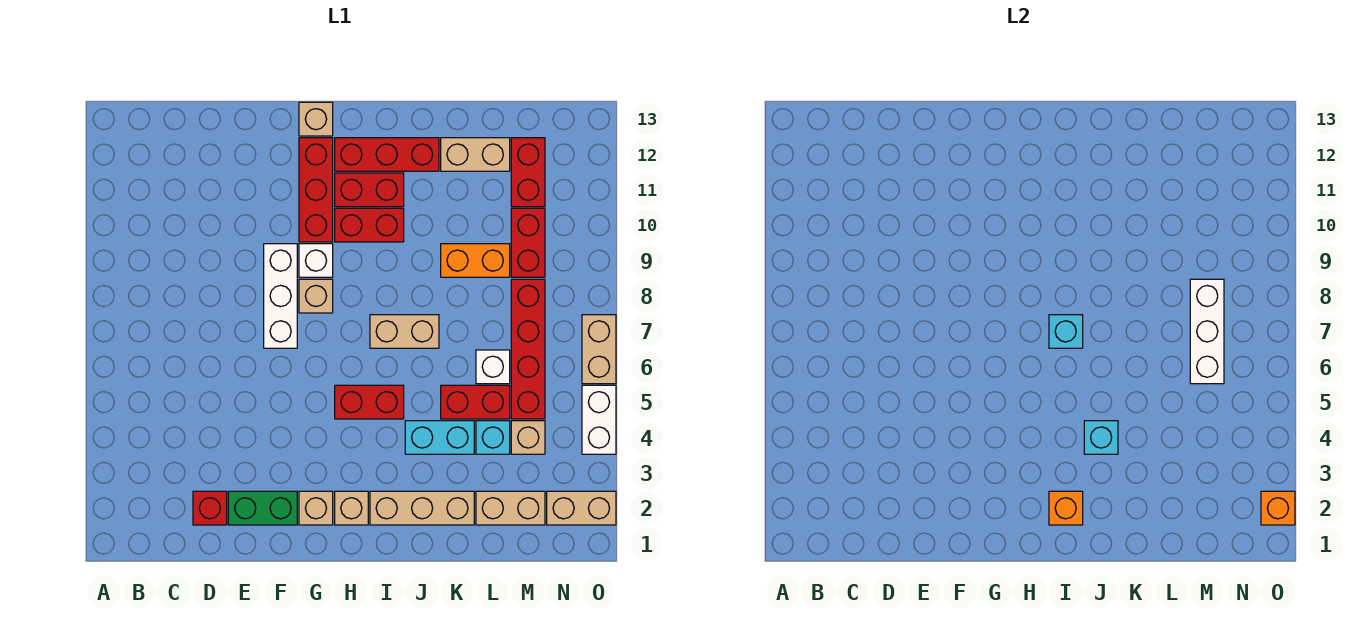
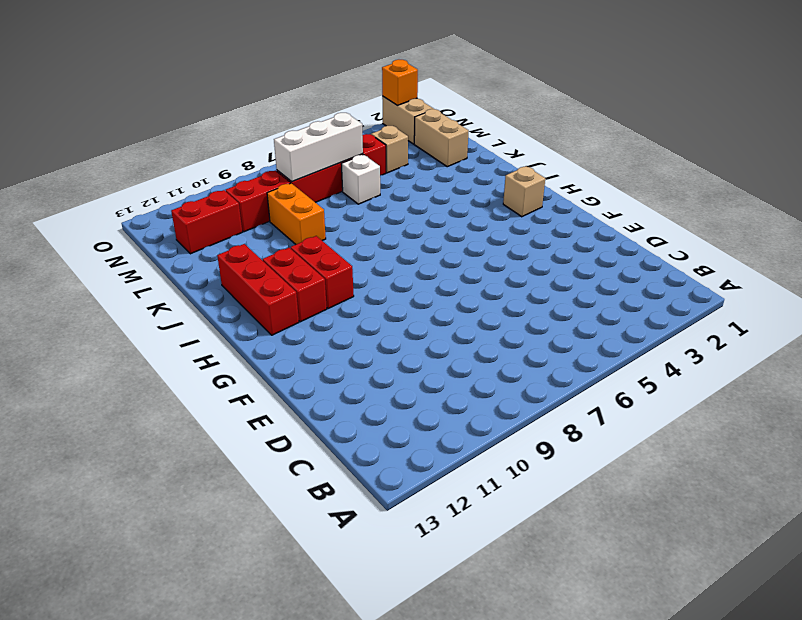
none -> red brick D2 level 1
none -> green brick E2:F2 level 1
none -> white brick F7:F9 level 1
none -> tan brick G2 level 1

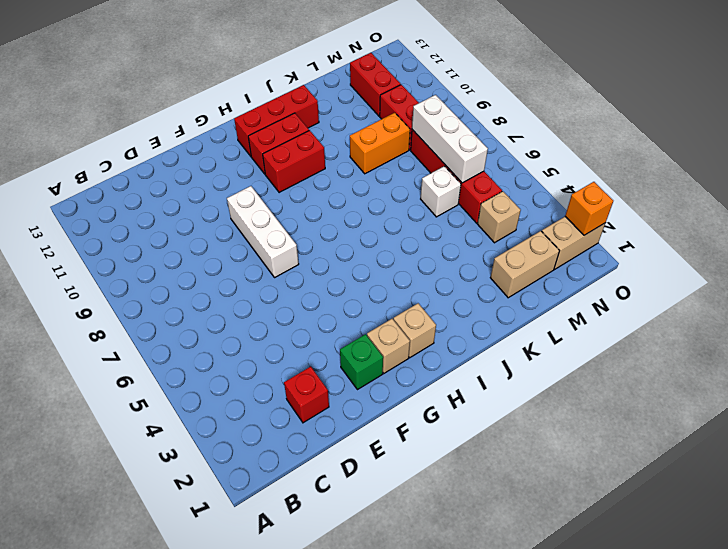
green brick F2 level 1 -> green brick E2:F2 level 1
none -> tan brick G8 level 1
none -> white brick G9 level 1
none -> red brick G10:G12 level 1
none -> tan brick G13 level 1

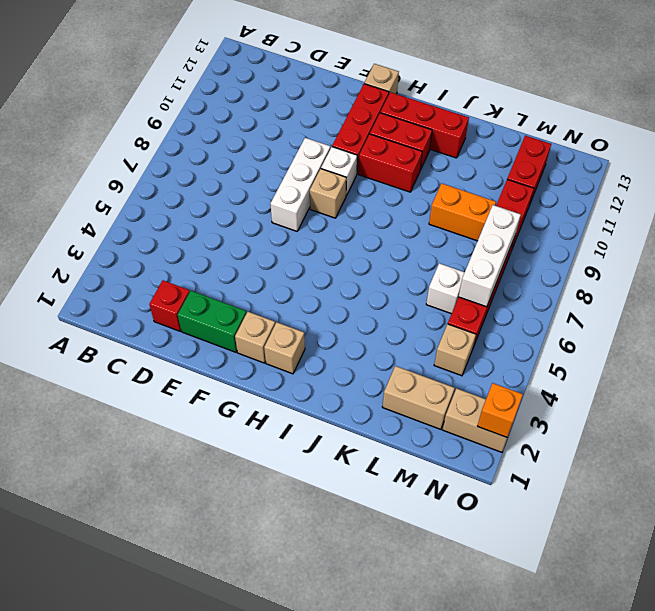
none -> red brick H5:I5 level 1
none -> tan brick I2:K2 level 1
none -> tan brick I7:J7 level 1
none -> cyan brick J4:K4 level 1

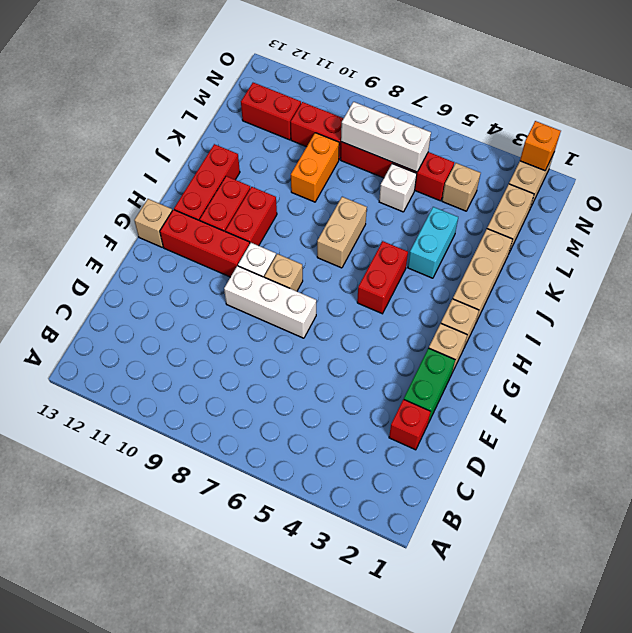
none -> red brick K5:L5 level 1
none -> tan brick K12:L12 level 1
none -> cyan brick L4 level 1
none -> white brick O4:O5 level 1

